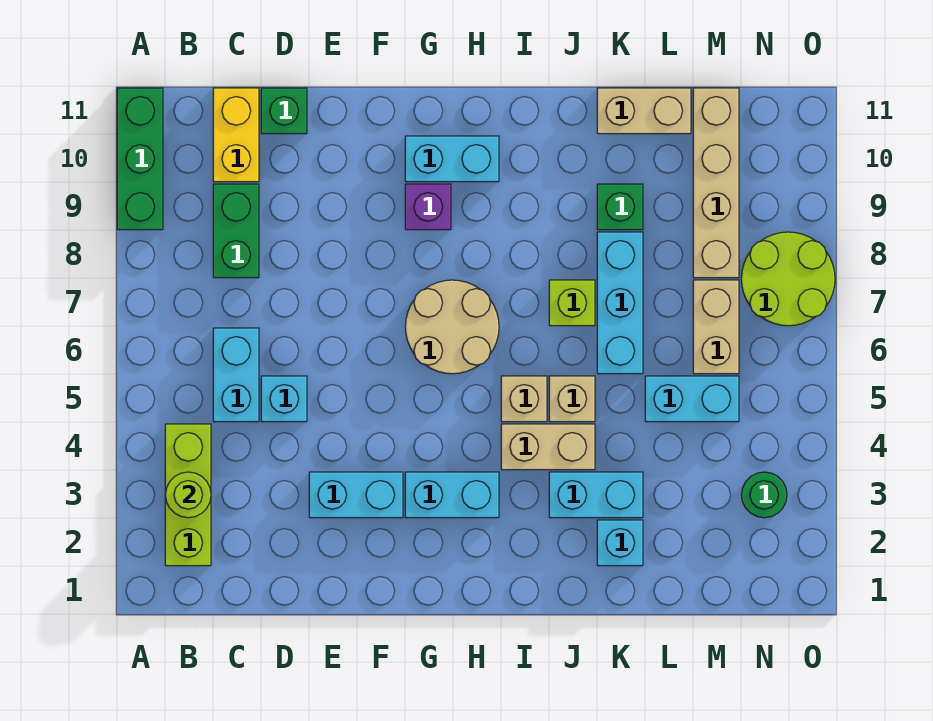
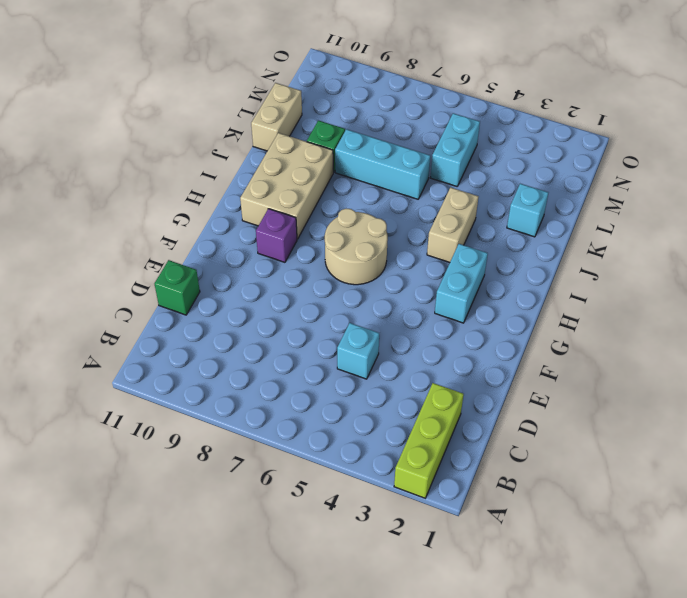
lime brick A2:C2 level 1 -> lime brick B2:B4 level 1
tan brick H9:J10 level 1 -> cyan brick G10:H10 level 1
none -> green brick A9:A11 level 1
none -> cyan brick C5:C6 level 1
none -> green brick C8:C9 level 1

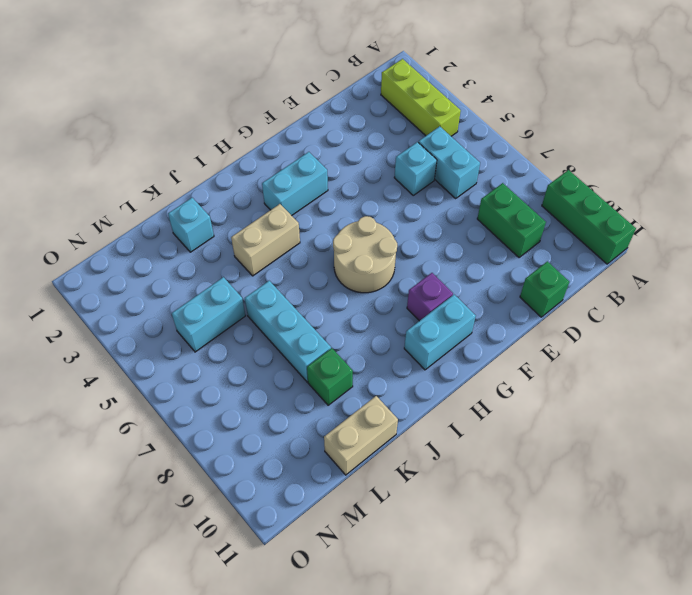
none -> yellow brick C10:C11 level 1
none -> cyan brick E3:F3 level 1
none -> tan brick I5 level 1

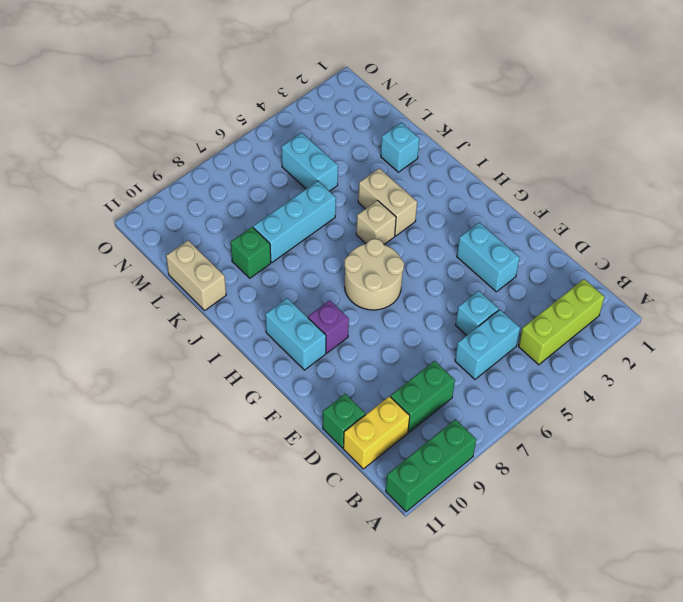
none -> cyan brick G3:H3 level 1
none -> cyan brick J3:K3 level 1
none -> tan brick J5 level 1

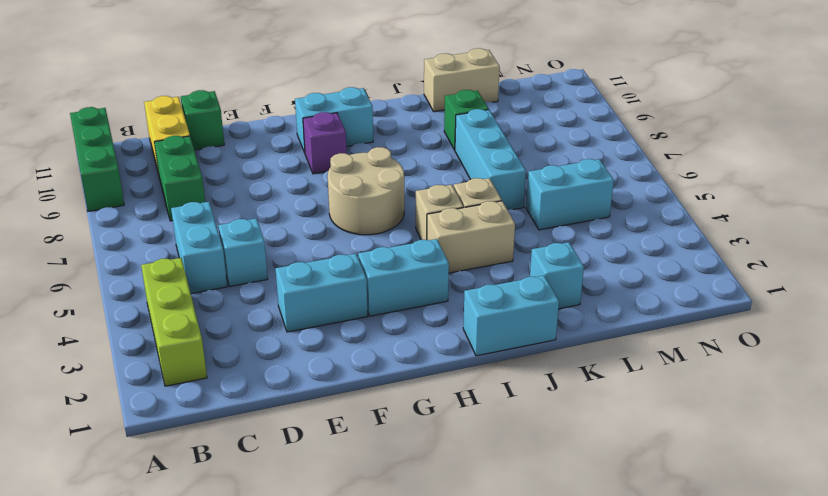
cyan brick I1:J1 level 1 -> cyan brick J3:K3 level 1
none -> lime brick J7 level 1
none -> tan brick M6:M7 level 1
none -> tan brick M8:M11 level 1

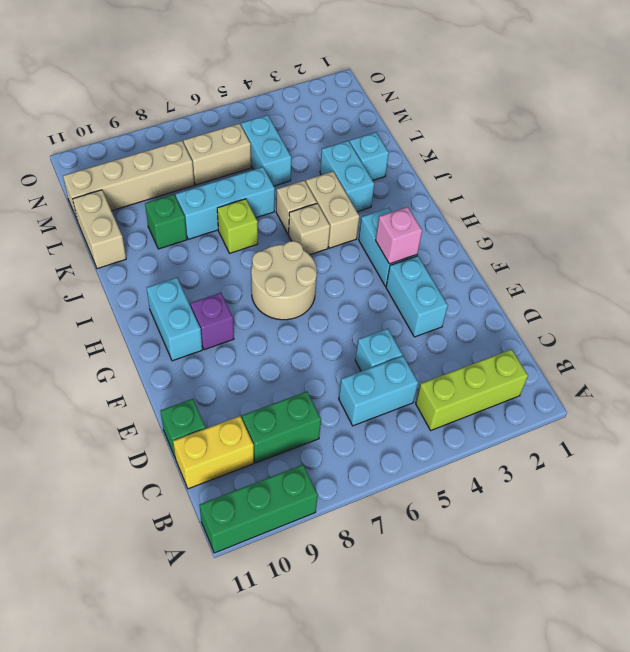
pink brick G3 level 2 -> none
none -> green round brick N3 level 1
none -> lime round brick N7:O8 level 1
none -> lime round brick B3 level 2

